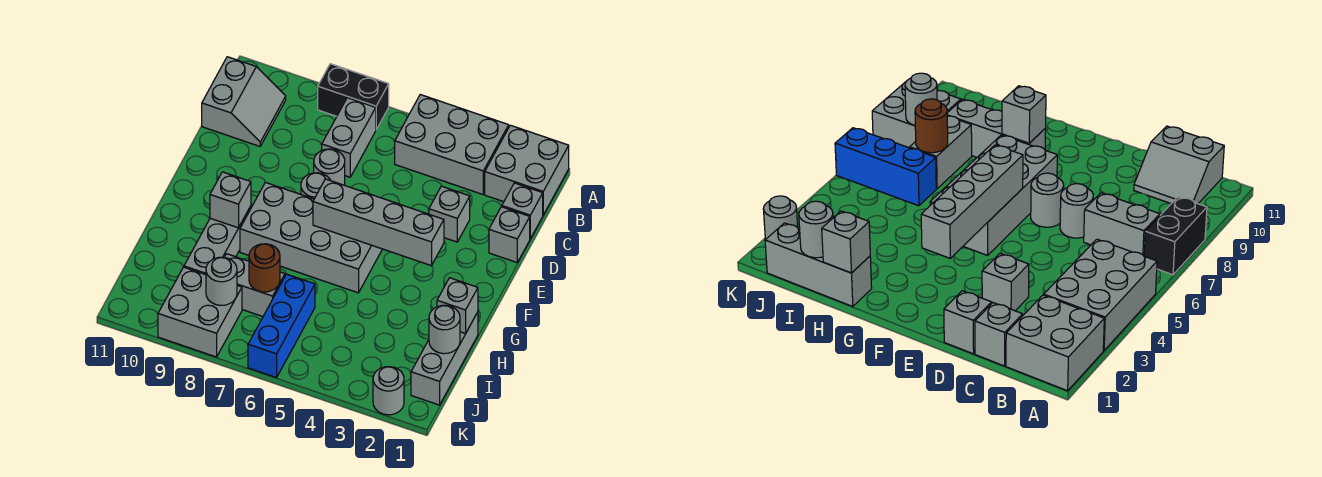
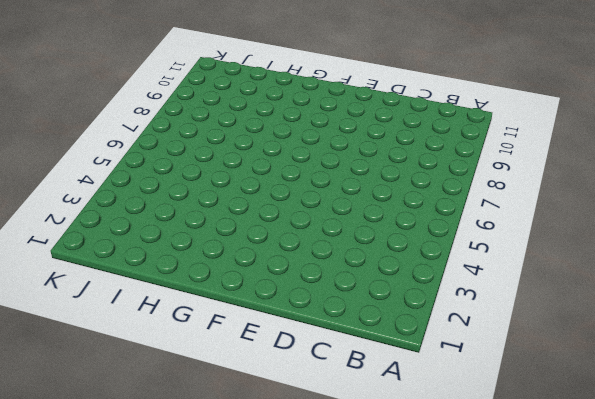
none -> grey brick A1:B2 level 1
none -> grey brick A3:B5 level 1
none -> black brick A7:A8 level 1

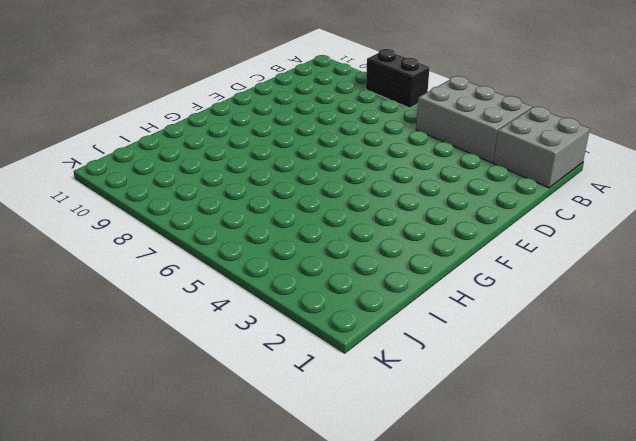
none -> grey brick B7:C7 level 1
none -> grey slope B10:C11 level 1 top 11
none -> grey brick C1 level 1

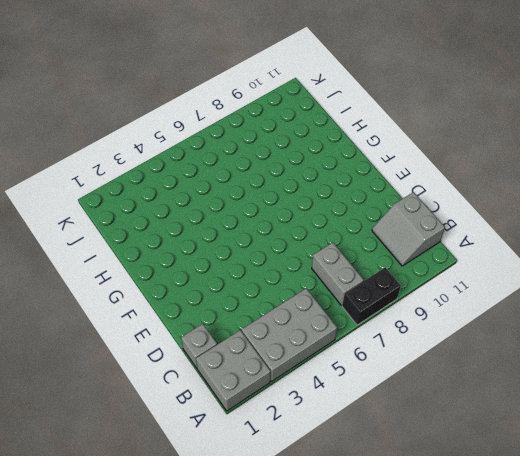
none -> grey brick D1 level 1
none -> grey brick D3 level 1
none -> grey round brick D7 level 1

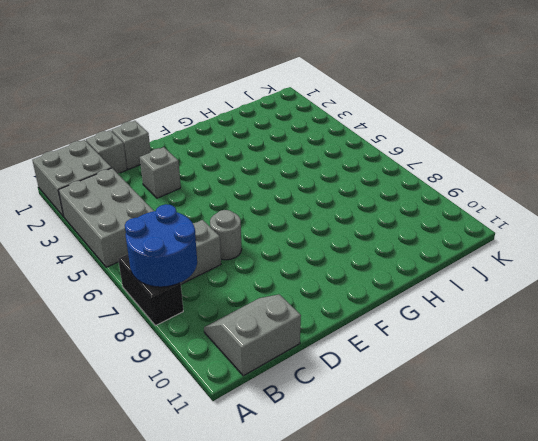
blue round brick A7:B8 level 2 -> none
none -> grey round brick E7 level 1
none -> grey brick F5:G8 level 1
none -> grey brick G9:I9 level 1

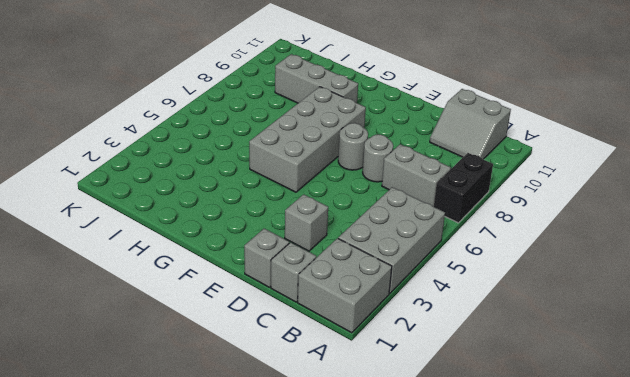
none -> grey brick H1:J1 level 1
none -> blue brick I6:K6 level 1
none -> grey brick I7:I8 level 1

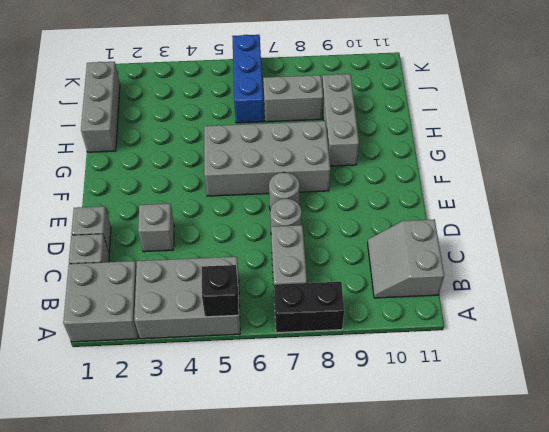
black brick A5 level 2 -> none
none -> grey brick J8:K9 level 1
none -> grey round brick K2 level 1
none -> grey brick F3:F6 level 2

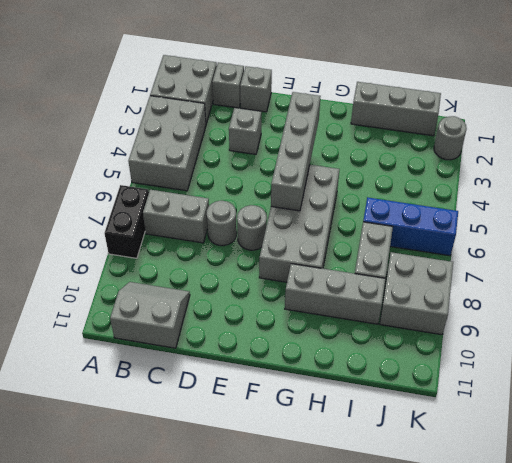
none -> grey brick G9 level 2
none -> grey brick H1 level 2
none -> grey round brick I1 level 2

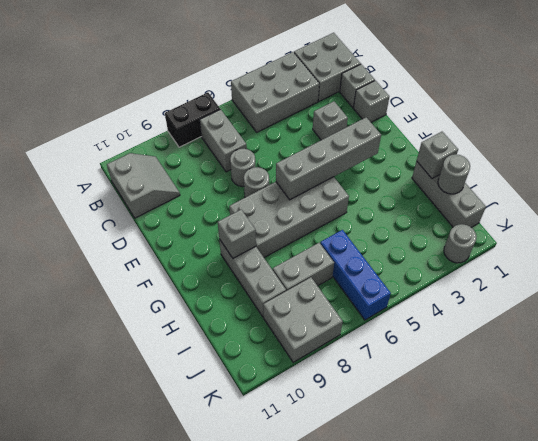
none -> brown round brick I7 level 2
none -> grey round brick J8 level 2

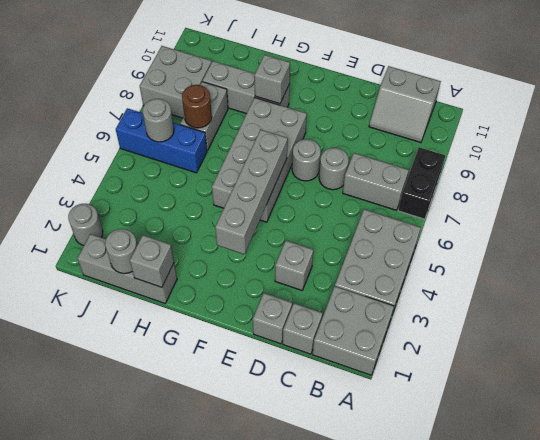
grey round brick J6 level 2 -> grey round brick J8 level 2

